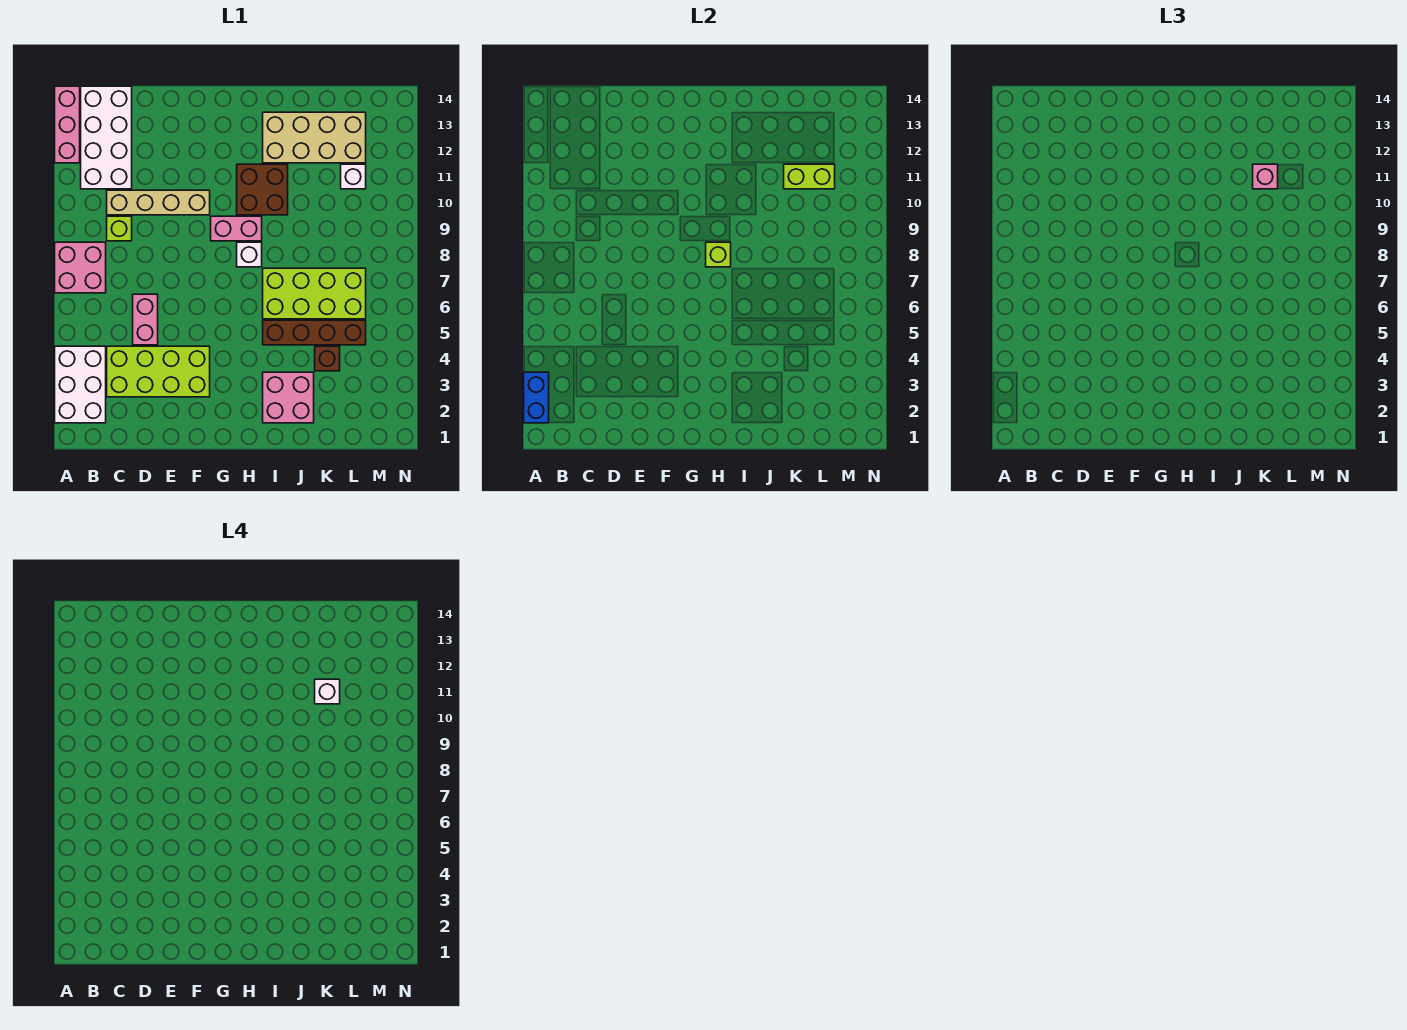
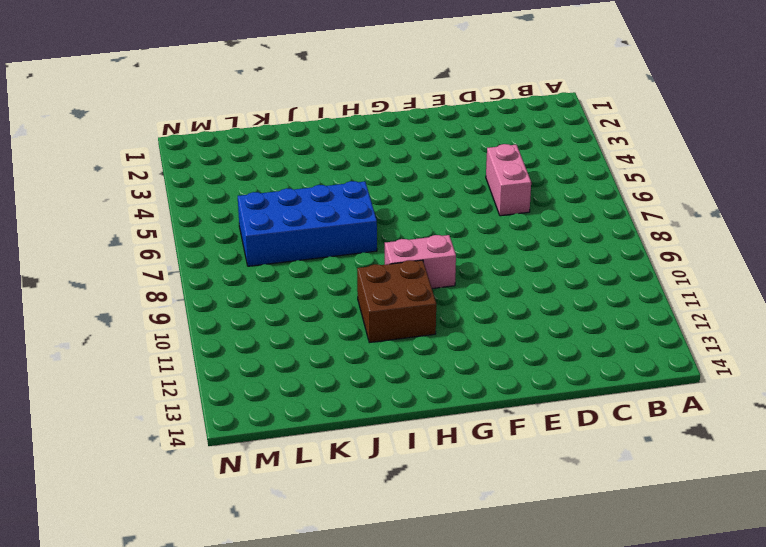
blue brick I6:L7 level 1 -> lime brick I6:L7 level 1
none -> white brick A2:B4 level 1
none -> pink brick A7:B8 level 1
none -> pink brick A12:A14 level 1

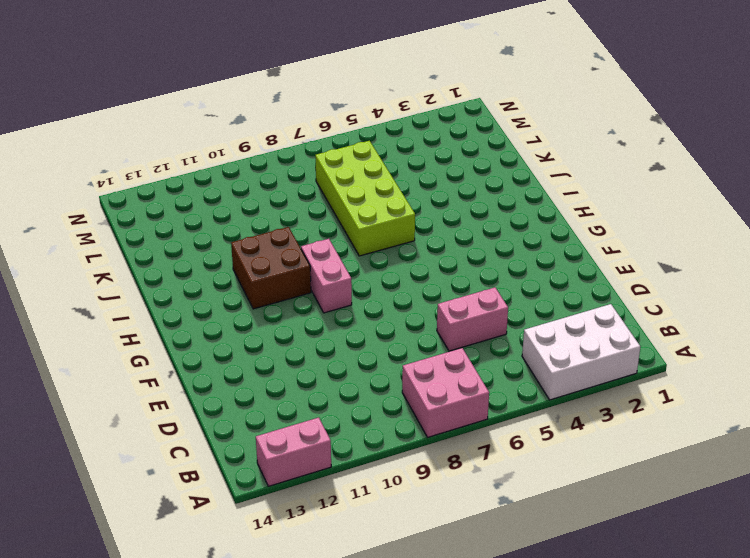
pink brick A12:A13 level 1 -> pink brick A12:A14 level 1
none -> white brick B11:C14 level 1
none -> lime brick C3:F4 level 1
none -> lime brick C9 level 1

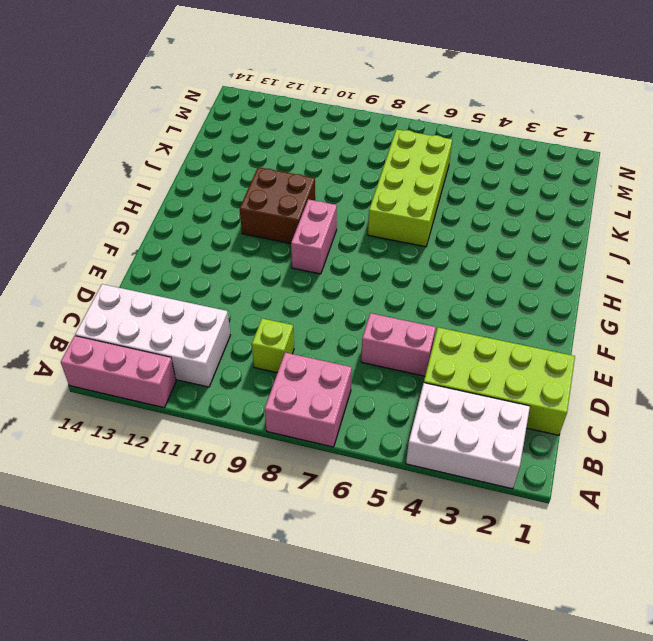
lime brick C1:D4 level 1 -> lime brick C3:F4 level 1
none -> tan brick C10:F10 level 1
none -> white brick H8 level 1
none -> pink brick I2:J3 level 1

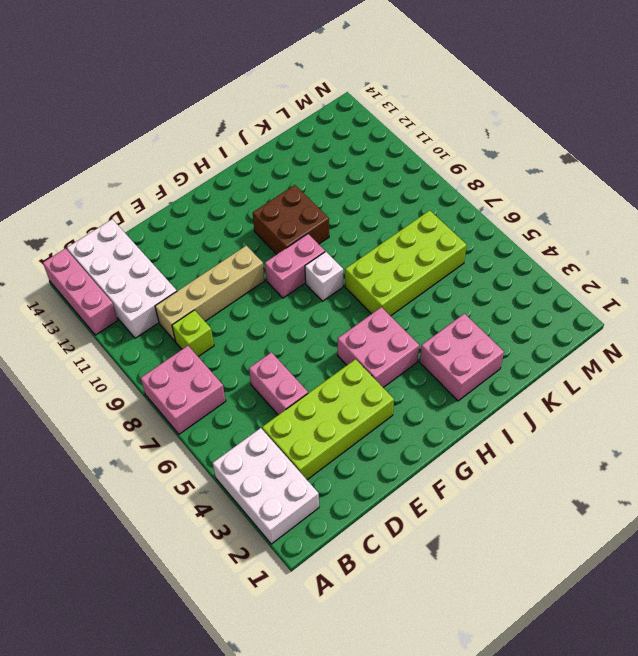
pink brick G4:H5 level 1 -> none
none -> brown brick I5:L5 level 1
none -> tan brick I12:L13 level 1
none -> brown brick K4 level 1

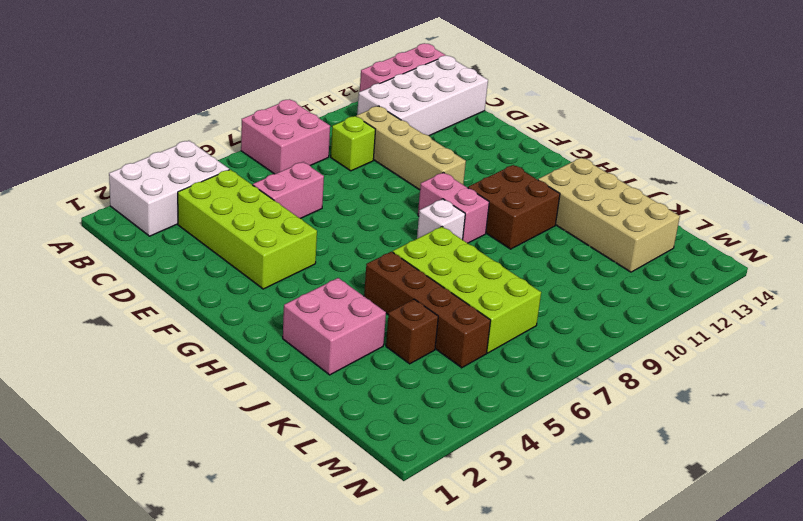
none -> white brick L11 level 1
none -> blue brick A2:A3 level 2
none -> lime brick H8 level 2

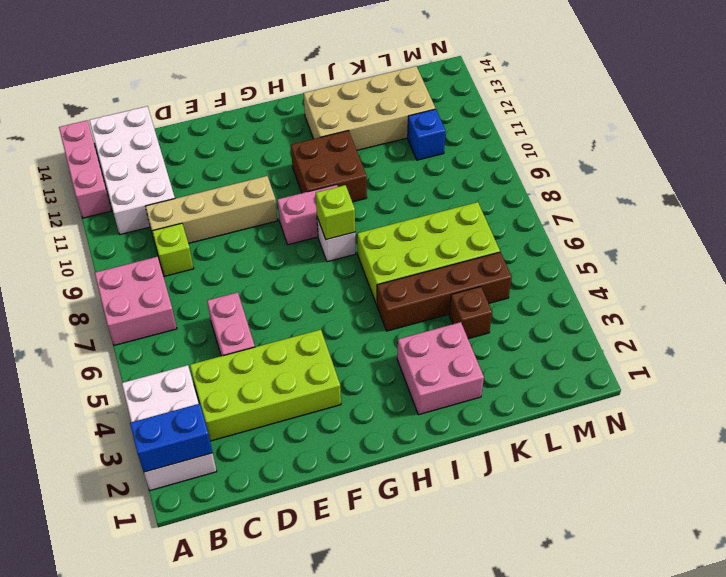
blue brick A2:B2 level 2 -> blue brick A2:A3 level 2
blue brick L11 level 1 -> white brick L11 level 1
none -> lime brick K11:L11 level 2
none -> pink brick K11 level 3
none -> white brick K11 level 4

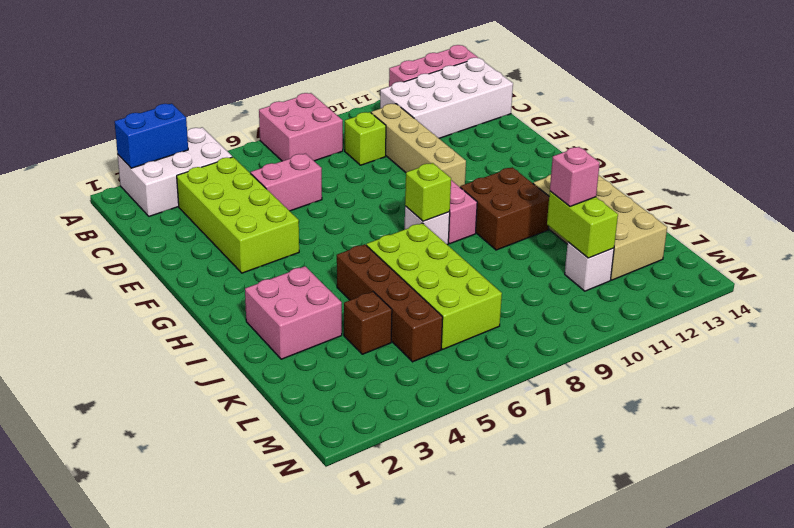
none -> white brick K11 level 4

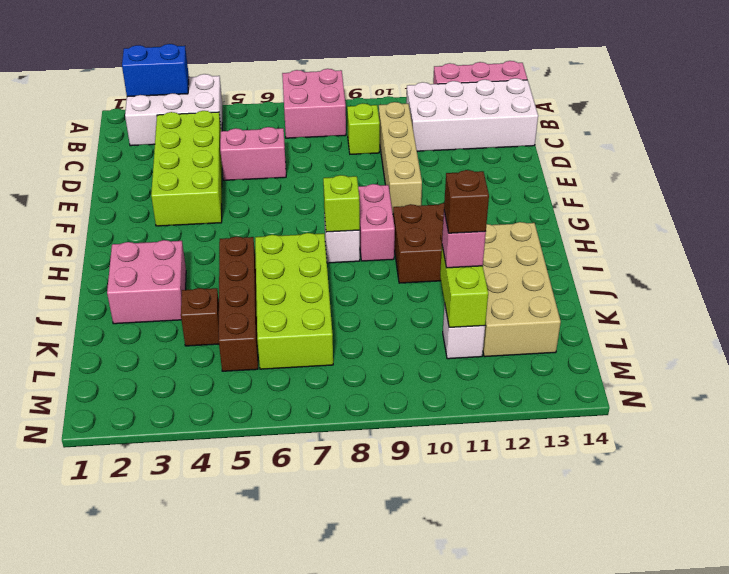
brown brick K11 level 4 -> white brick K11 level 4

